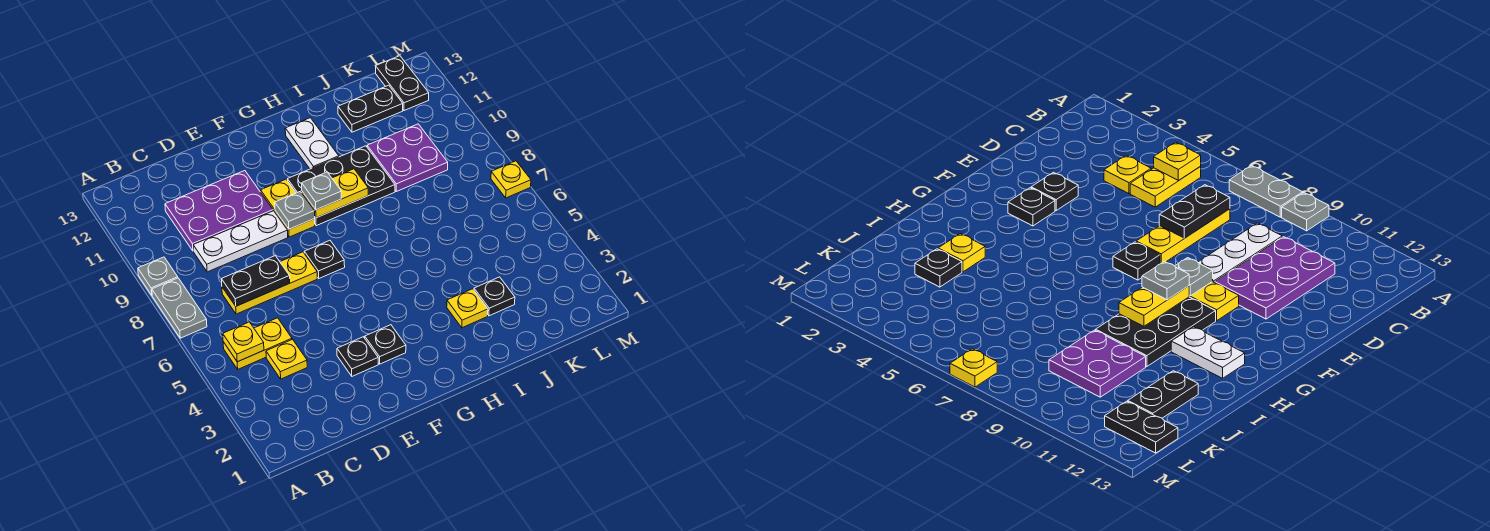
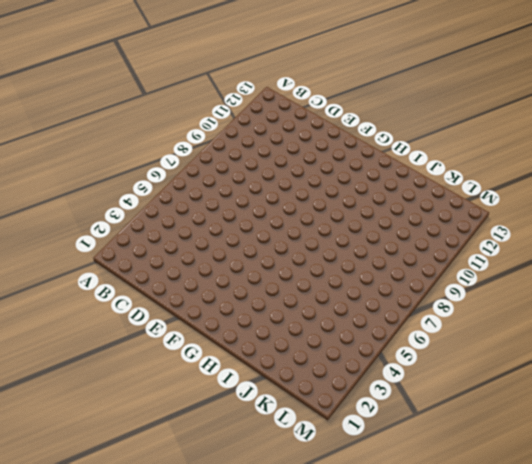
none -> grey plate A7:A8 level 1
none -> grey plate A9 level 1
none -> yellow plate B5:C5 level 1

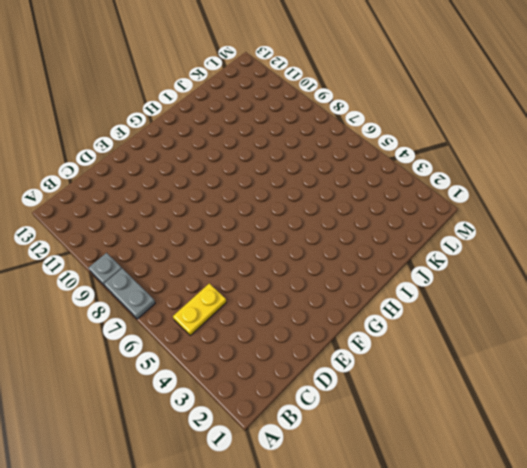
none -> yellow plate C4 level 1
none -> yellow plate C7:E7 level 1
none -> white plate C9:E9 level 1

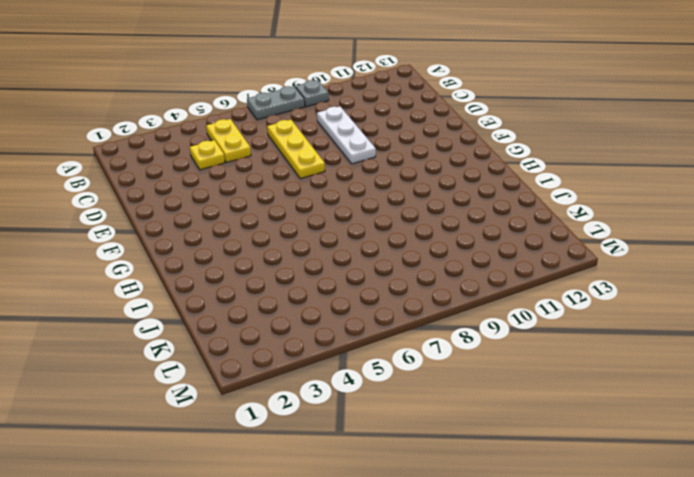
none -> purple plate C10:E11 level 1
none -> black plate E3 level 1
none -> black plate F3 level 1

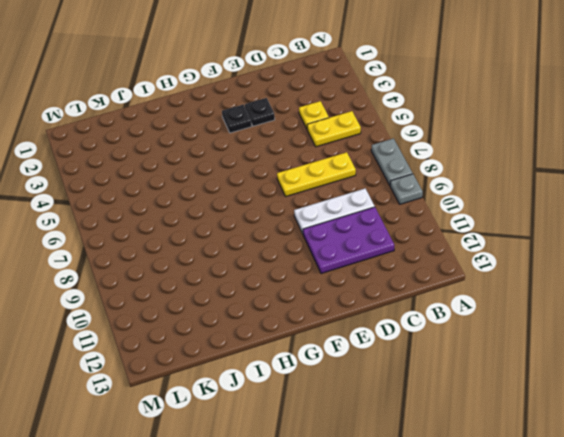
none -> black plate F7 level 1
none -> yellow plate F9:F10 level 1
none -> black plate G9:I10 level 1

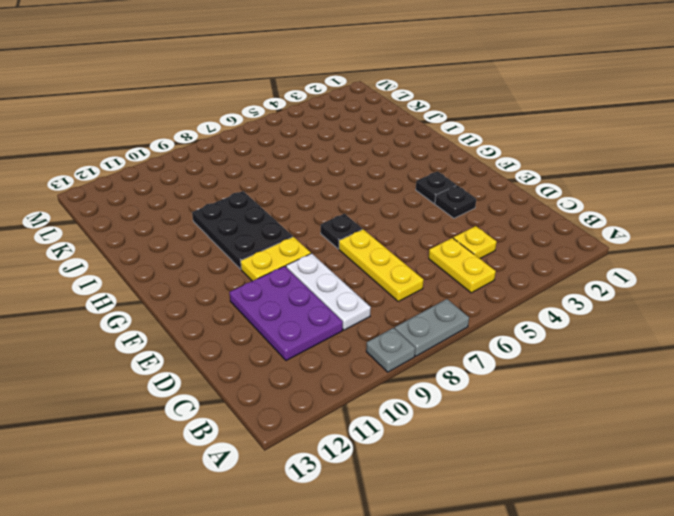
none -> white plate H11:H12 level 1
none -> yellow plate I3 level 1
none -> black plate J3 level 1

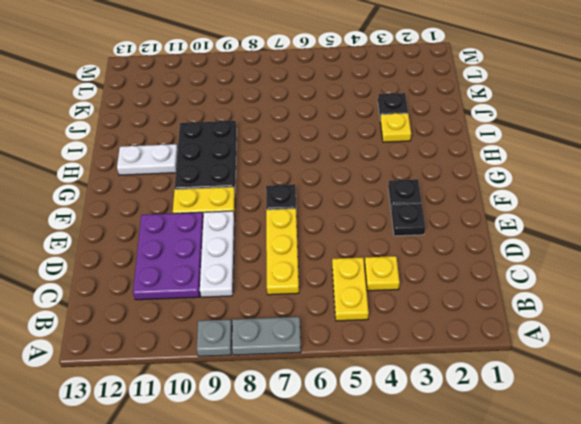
none -> purple plate J9:K10 level 1
none -> black plate J12:K12 level 1
none -> black plate L12:L13 level 1

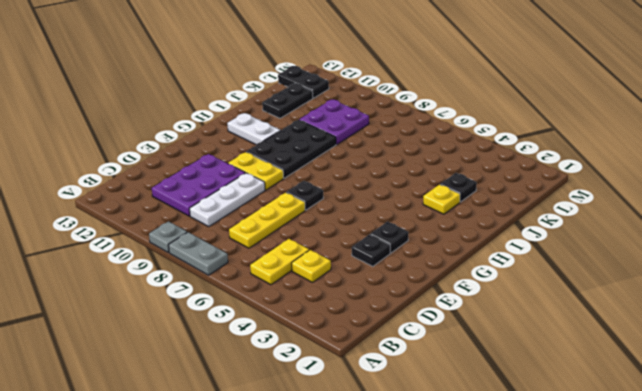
none -> yellow plate M7 level 1
none -> yellow plate B5 level 2
none -> black plate C7:D7 level 2

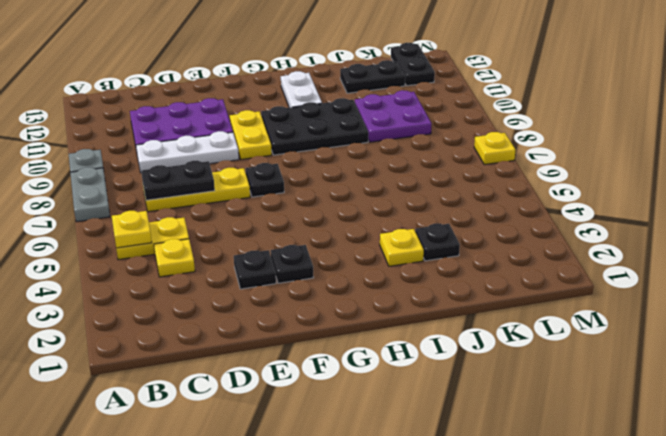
none -> grey plate F9 level 2
none -> yellow plate G9:H9 level 2
none -> grey plate G9 level 3

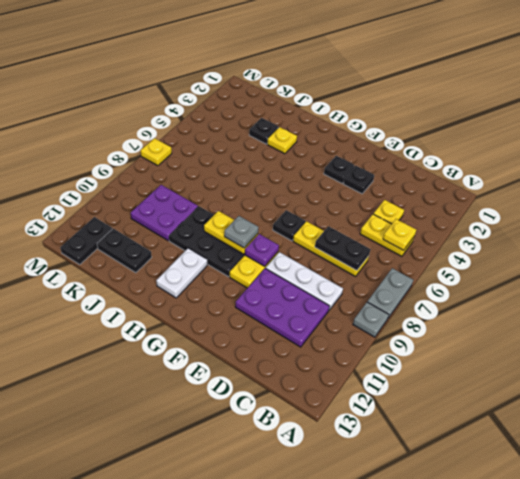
purple plate F9 level 2 -> grey plate F9 level 2

